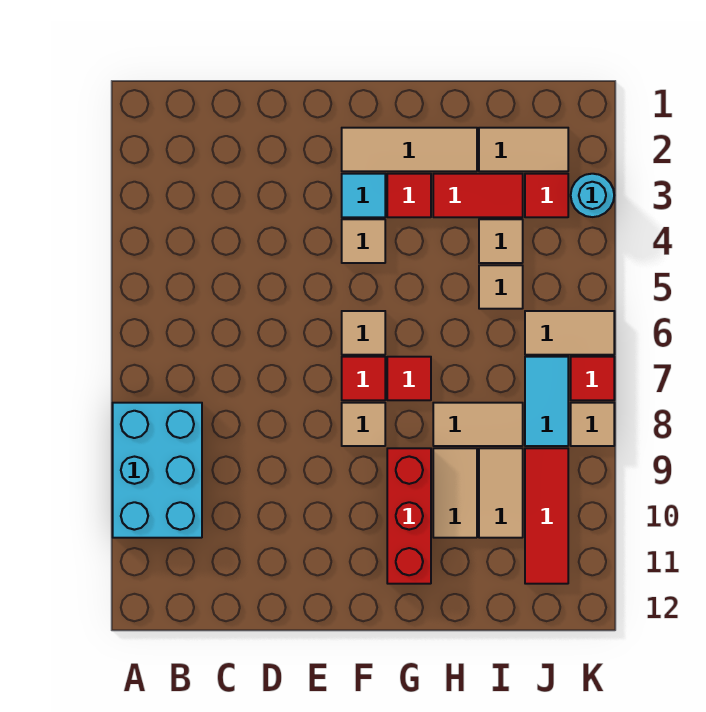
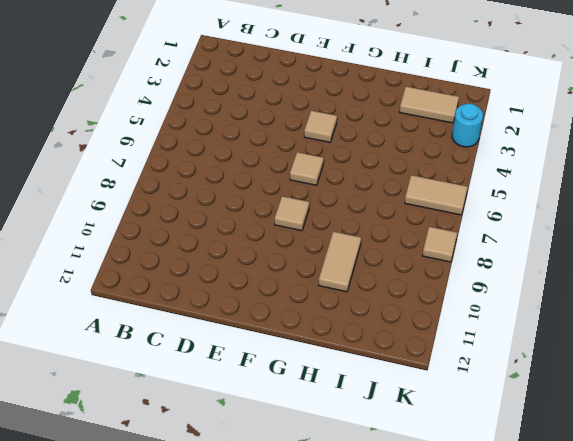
none -> cyan brick A8:B10 level 1
none -> tan tile F2:H2 level 1
none -> cyan tile F3 level 1

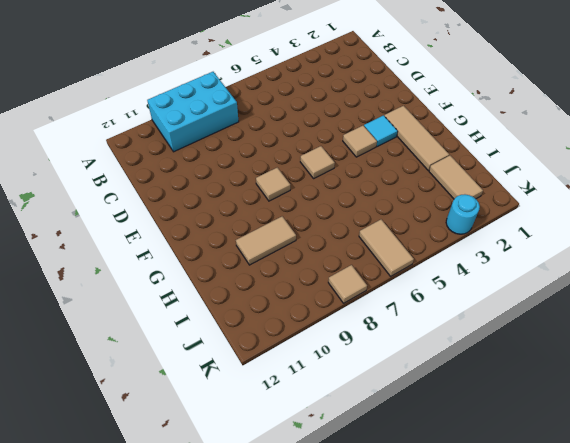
none -> red tile F7 level 1
none -> red tile G3 level 1
none -> red tile G7 level 1

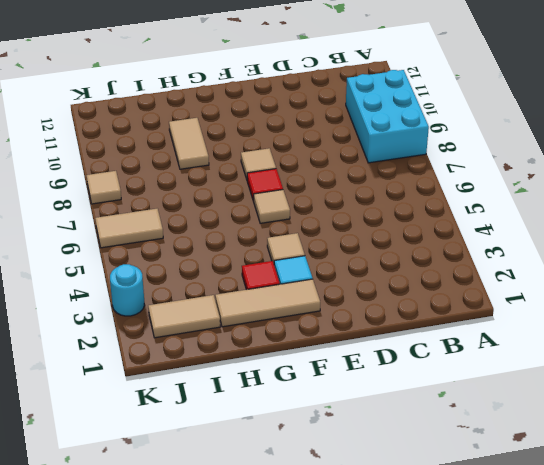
none -> red tile G7 level 1
none -> red brick G9:G11 level 1
none -> red tile H3:I3 level 1

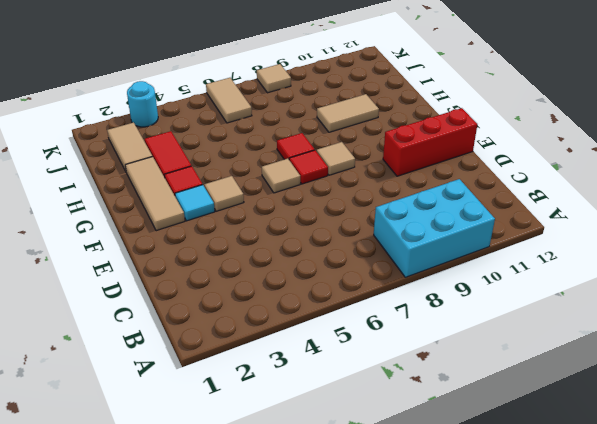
red brick E10:E12 level 1 -> red brick G9:G11 level 1
none -> tan tile H8:I8 level 1
none -> tan tile I4 level 1
none -> tan tile I5 level 1

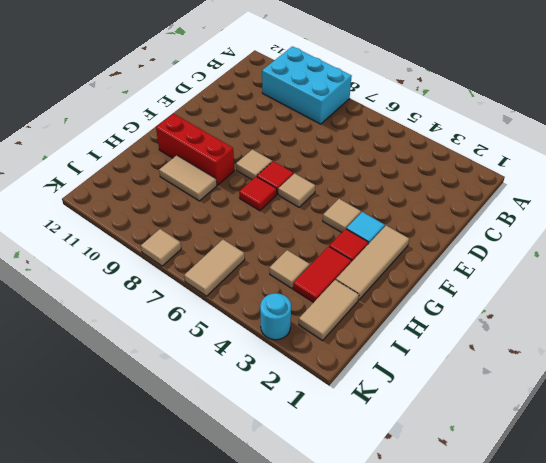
none -> tan tile H8:I8 level 1
none -> tan tile I5 level 1
none -> tan tile I9:I10 level 1

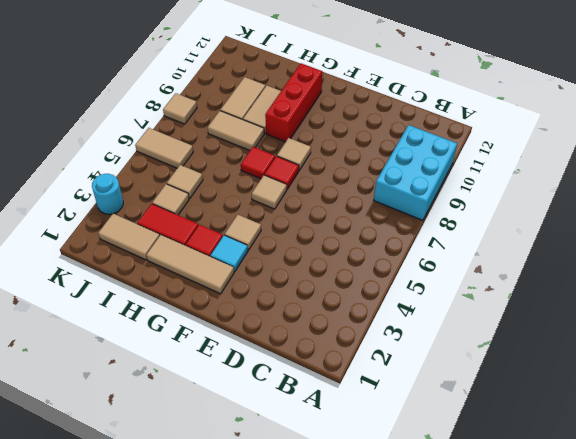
none -> red tile J3 level 1
none -> cyan tile J7:J8 level 1
none -> red tile J9:J11 level 1

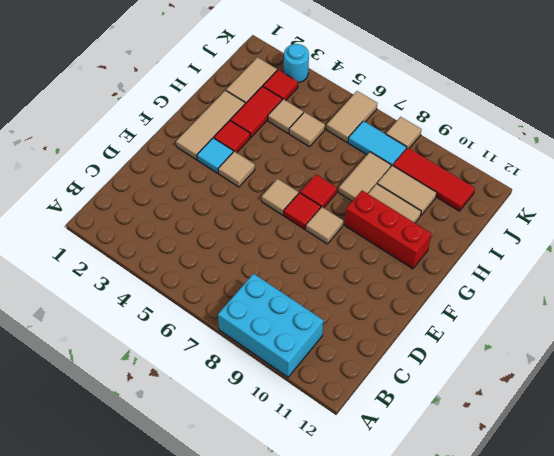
none -> red tile K7 level 1

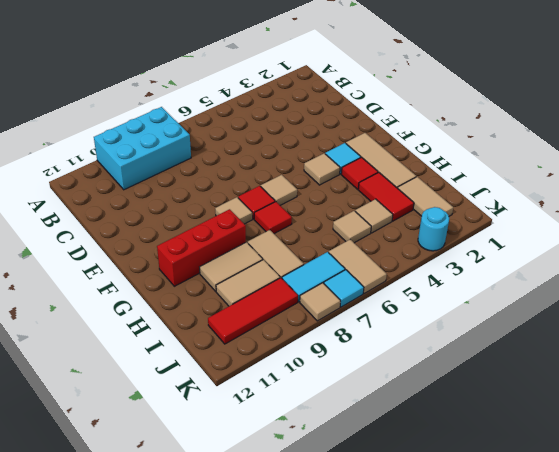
cyan tile K7 level 1 -> red tile K7 level 1
none -> red tile J3 level 1

